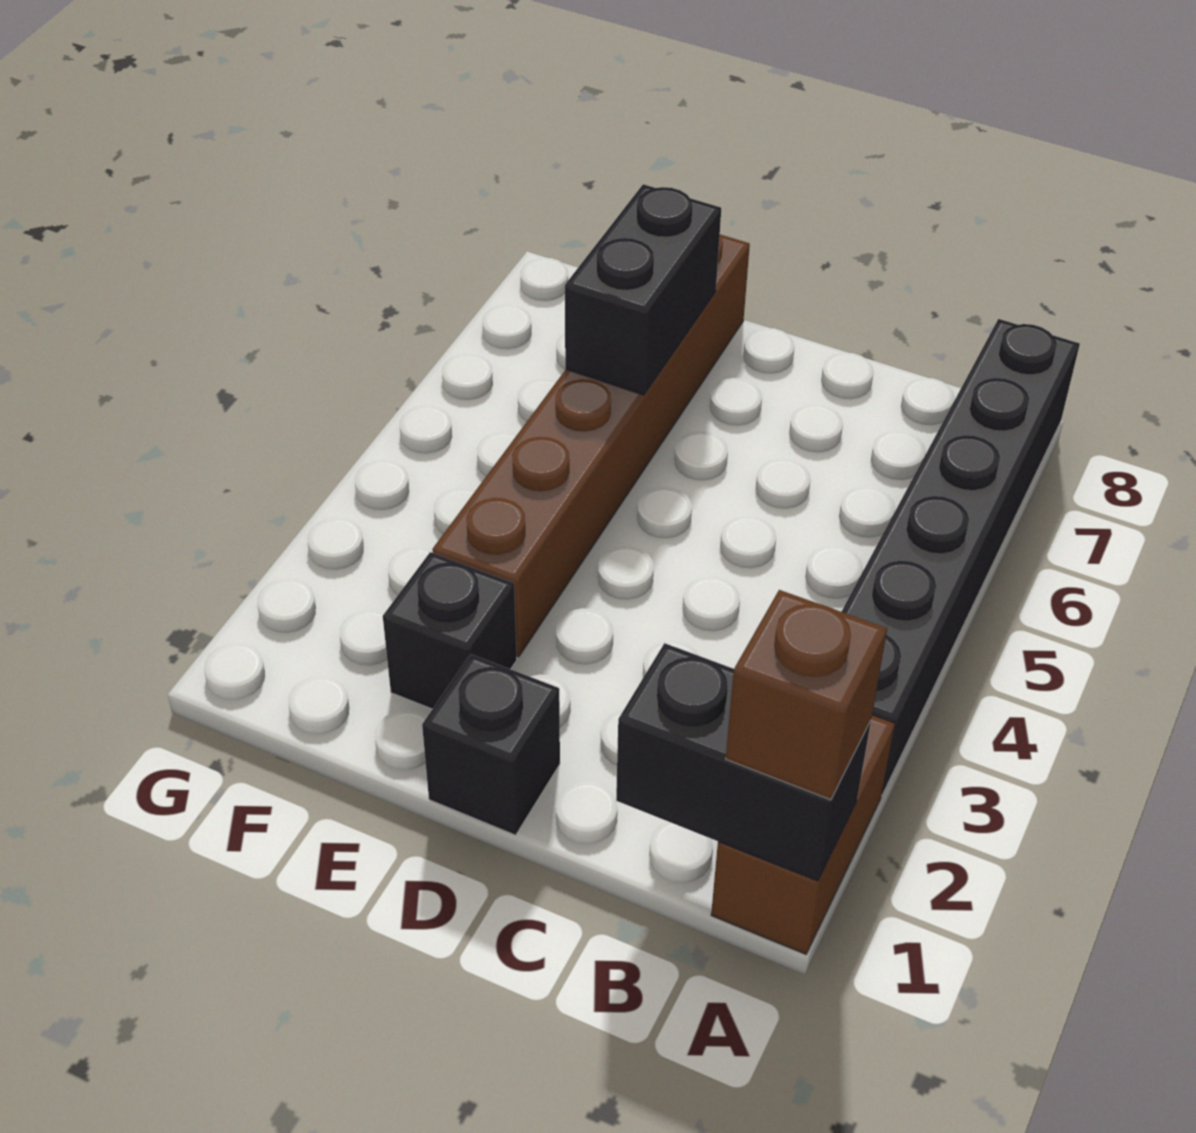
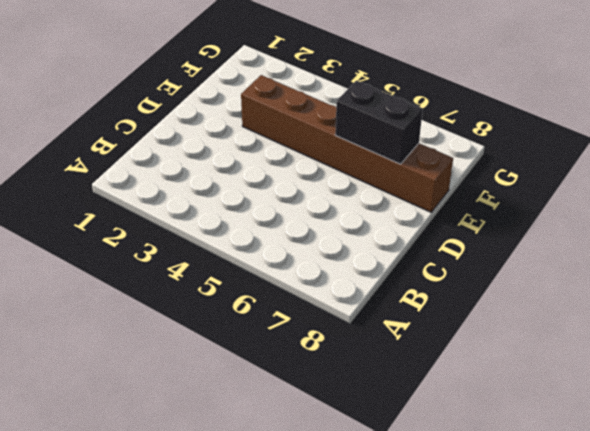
none -> brown brick A1:A2 level 1
none -> black brick A3:A8 level 1

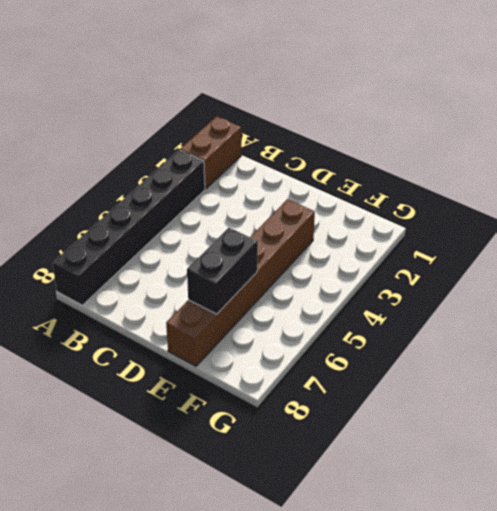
none -> black brick D1 level 1
none -> black brick E2 level 1

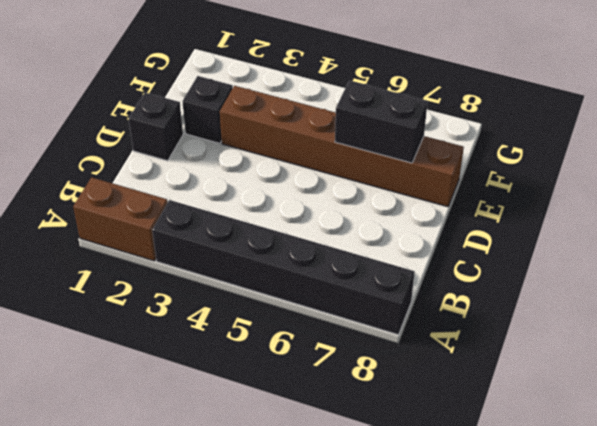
none -> black brick A1:B1 level 2
none -> brown brick A1 level 3

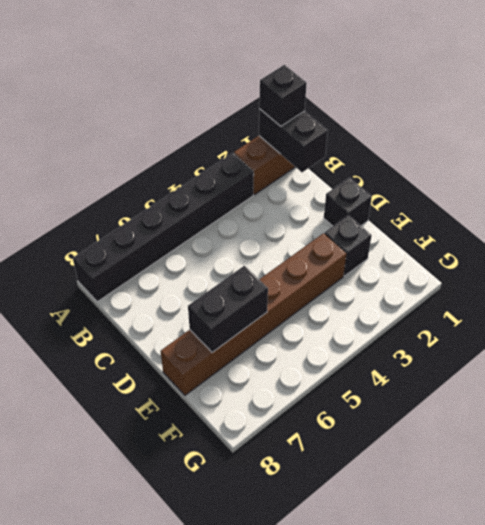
black brick A1 level 3 -> brown brick A1 level 3

